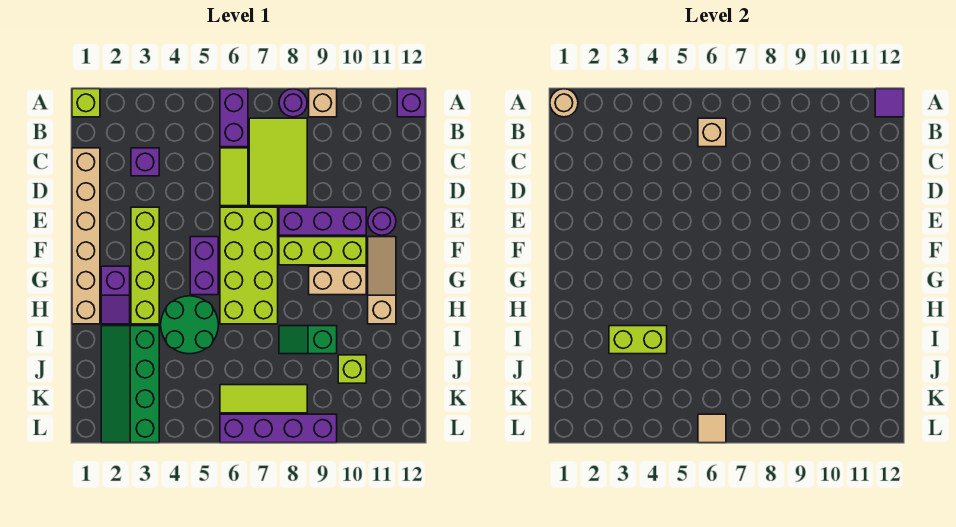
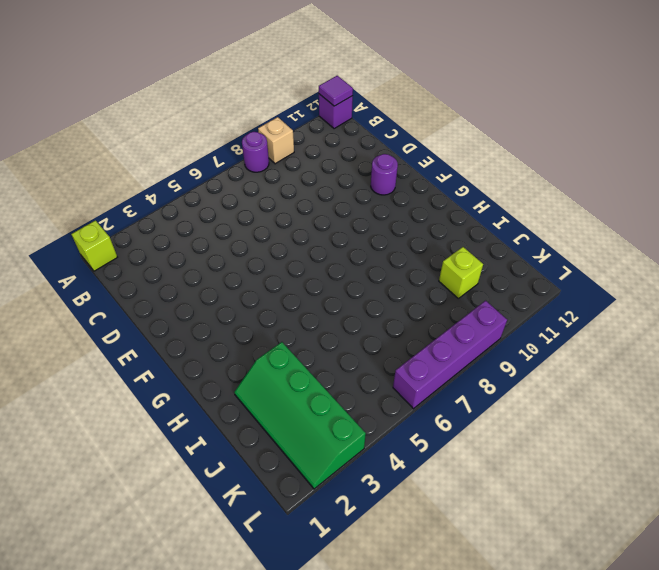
none -> purple brick A6:B6 level 1
none -> lime tile B7:D8 level 1
none -> tan brick C1:H1 level 1

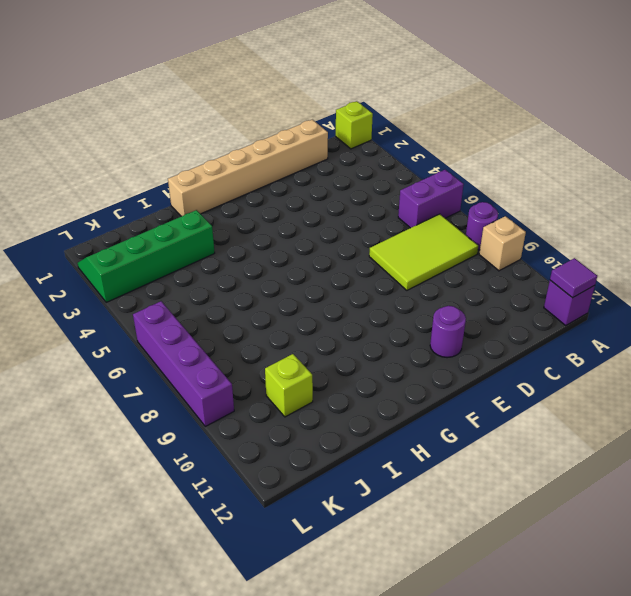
none -> purple brick C3 level 1
none -> lime tile C6:D6 level 1
none -> lime brick E3:H3 level 1

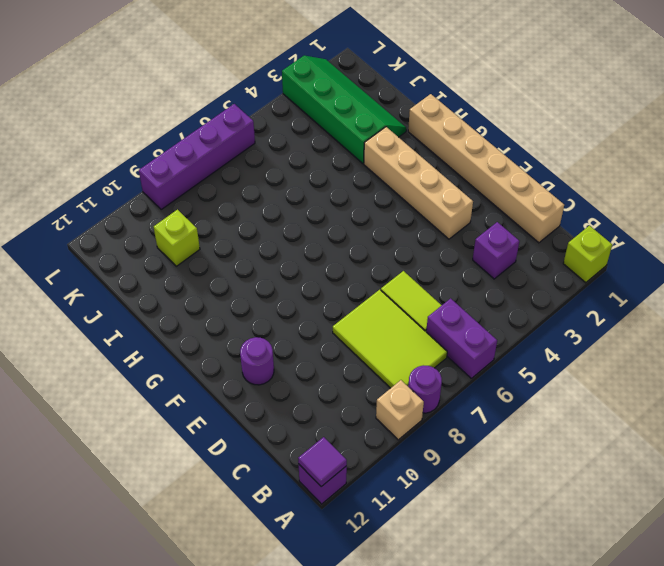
tan brick E3:H3 level 1 -> lime brick E3:H3 level 1
none -> lime brick E6:H7 level 1
none -> purple brick E8:E10 level 1
none -> purple brick F5:G5 level 1

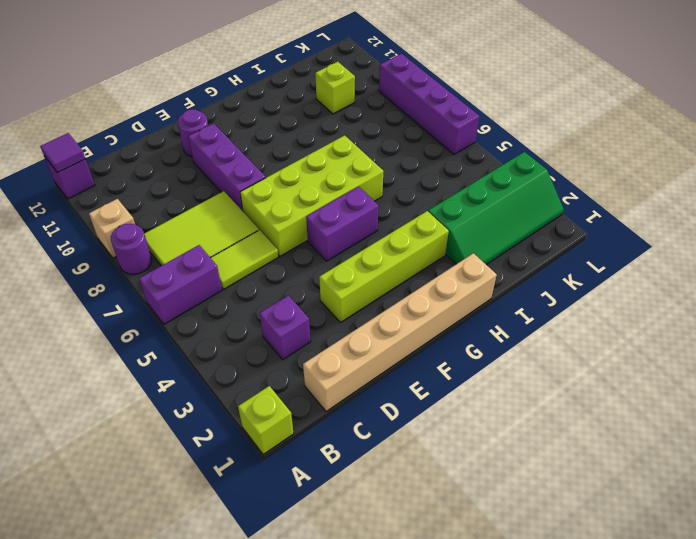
none -> lime brick F8:F10 level 1
none -> tan slope F11:H11 level 1 top H
none -> purple slope G2:H2 level 1 top G

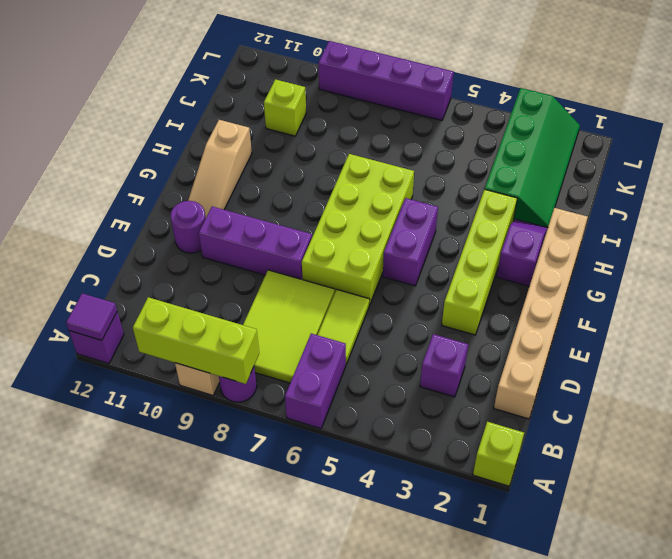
lime brick A8:A10 level 2 -> lime brick F8:F10 level 1
none -> tan brick G9:G10 level 1
none -> green round brick H4:I5 level 1
none -> green slope I8:I9 level 1 top 9

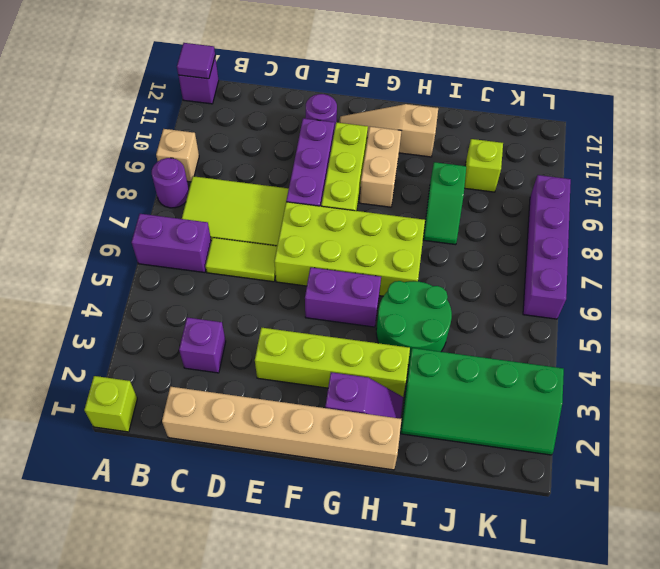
none -> lime tile K6:K8 level 1
none -> tan round brick A1 level 2
none -> tan brick B6 level 2

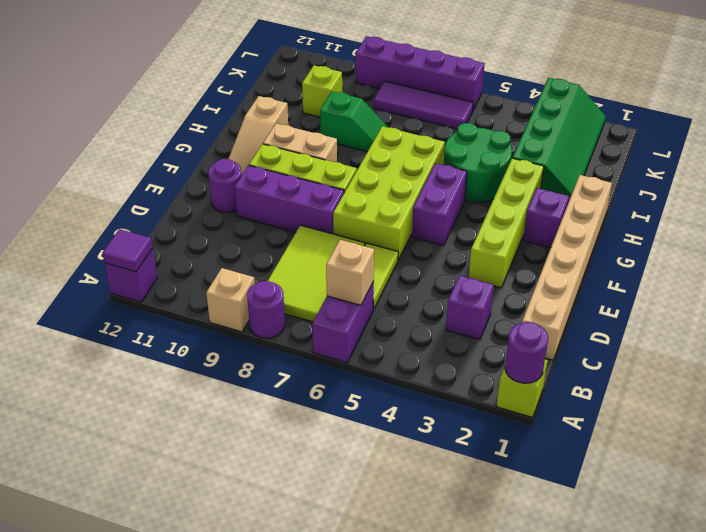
purple round brick A1 level 2 -> tan round brick A1 level 2
purple tile K6:K8 level 1 -> lime tile K6:K8 level 1
none -> lime brick I3:I4 level 2
none -> tan tile L6 level 2

